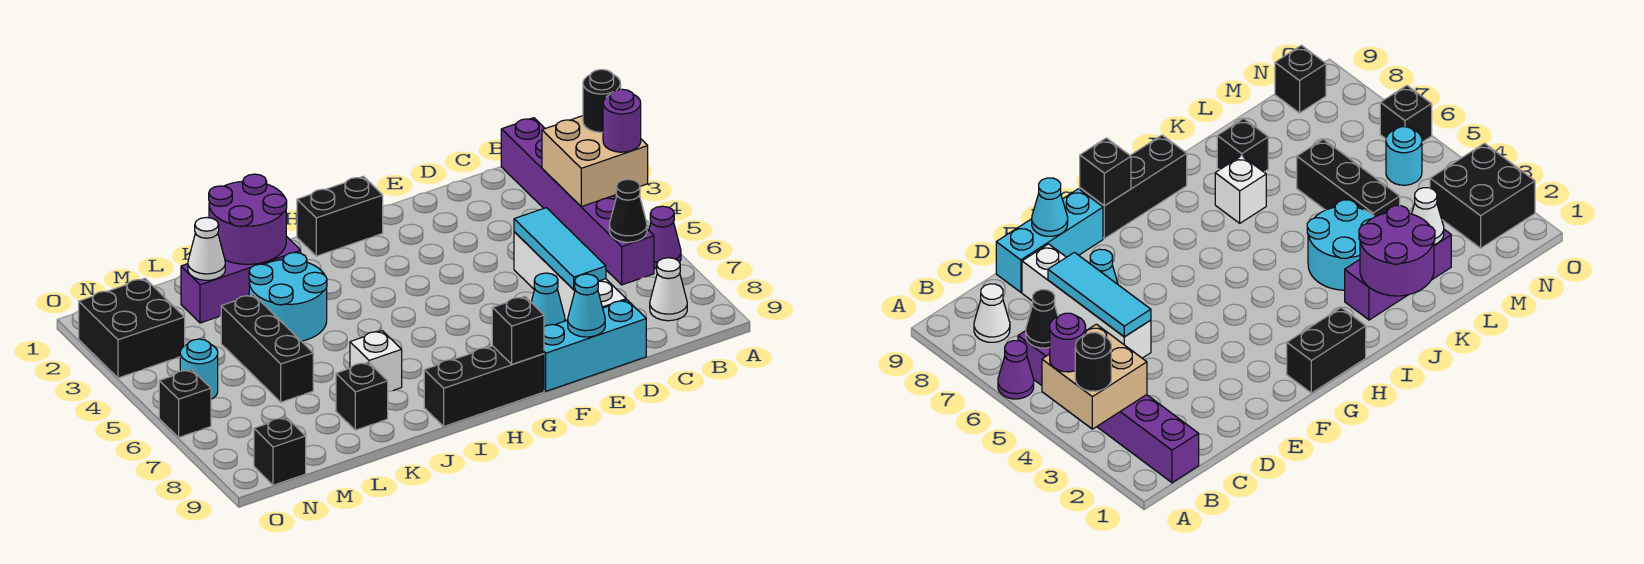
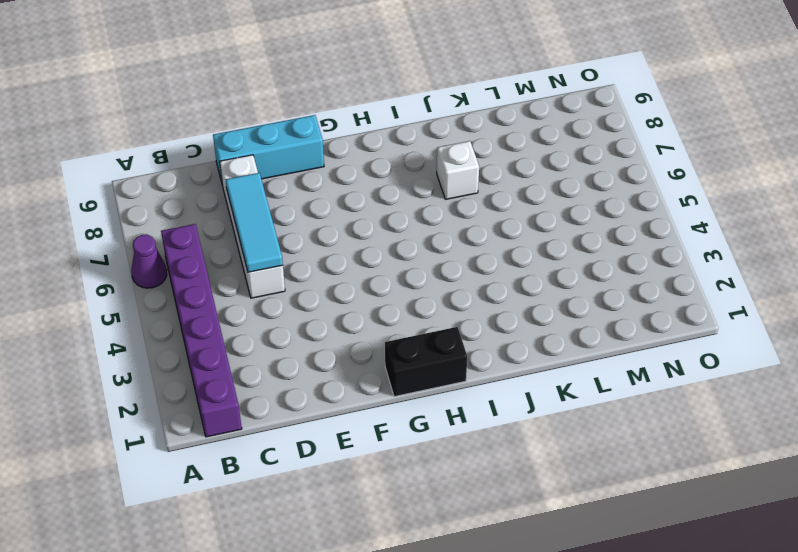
none -> white cone B8 level 1
none -> cyan cone E7 level 1
none -> black brick G9:I9 level 1

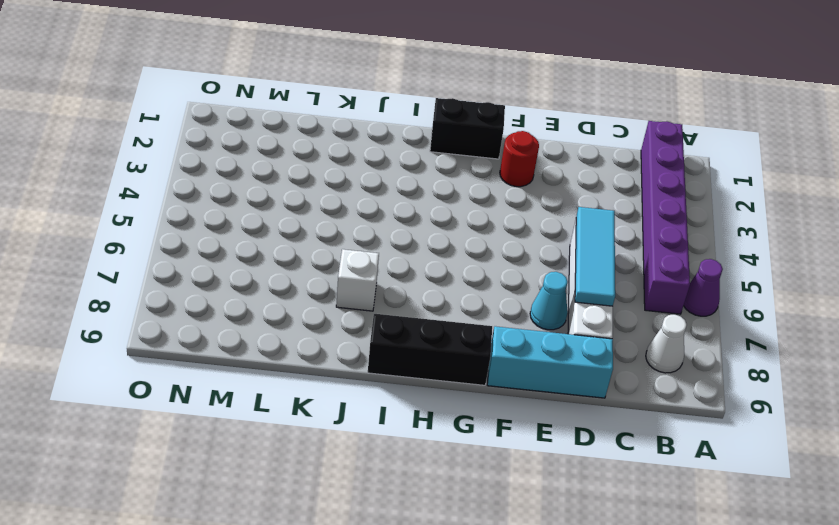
red round brick F2 level 1 -> none
none -> purple brick J2:L2 level 1
none -> cyan round brick J3:K4 level 1
none -> black brick K8 level 1

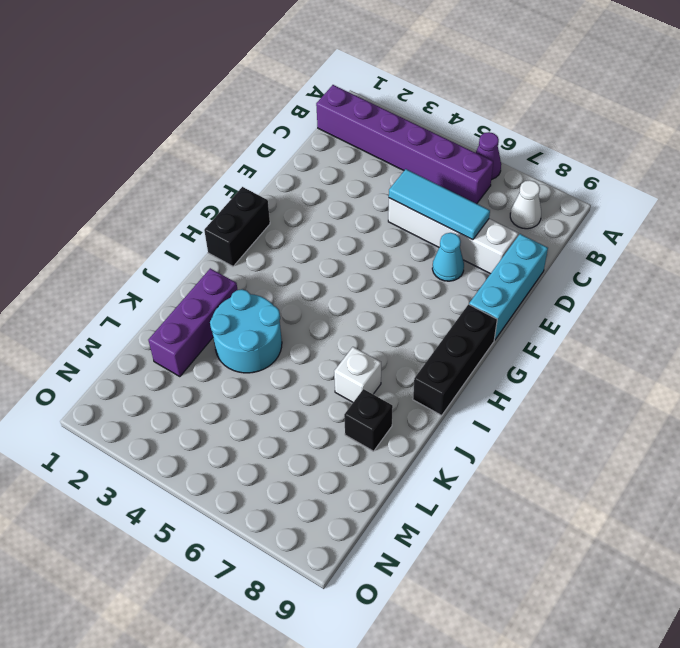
none -> black brick L4:L6 level 1
none -> black brick N2:O3 level 1
none -> cyan round brick N5 level 1

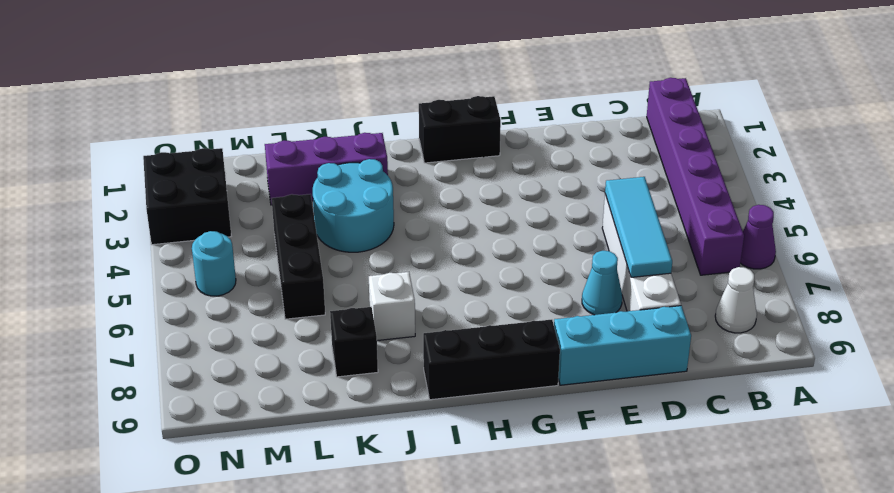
none -> black brick N9 level 1
none -> black brick O6 level 1
none -> tan brick A3:B4 level 2

